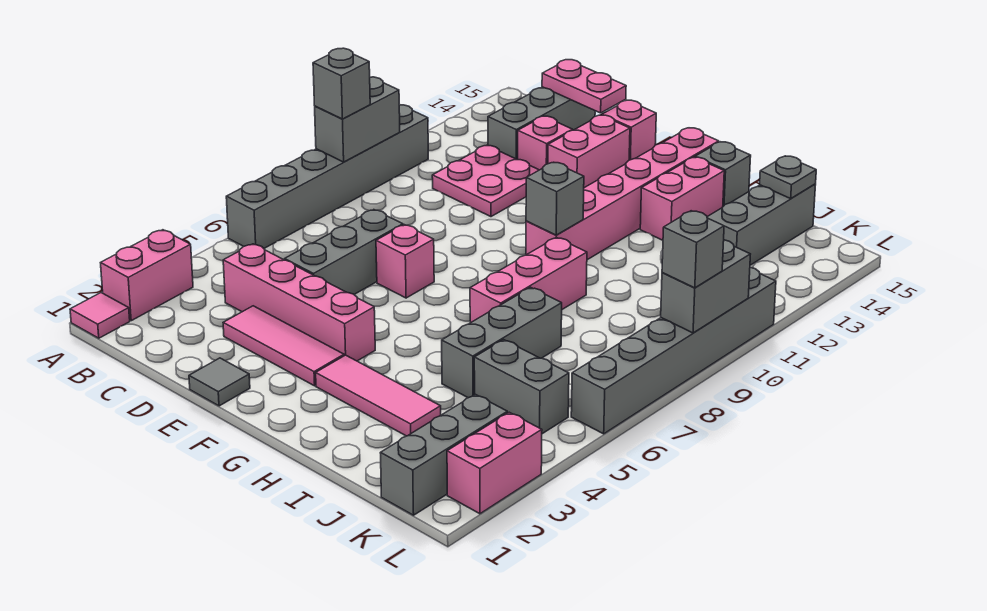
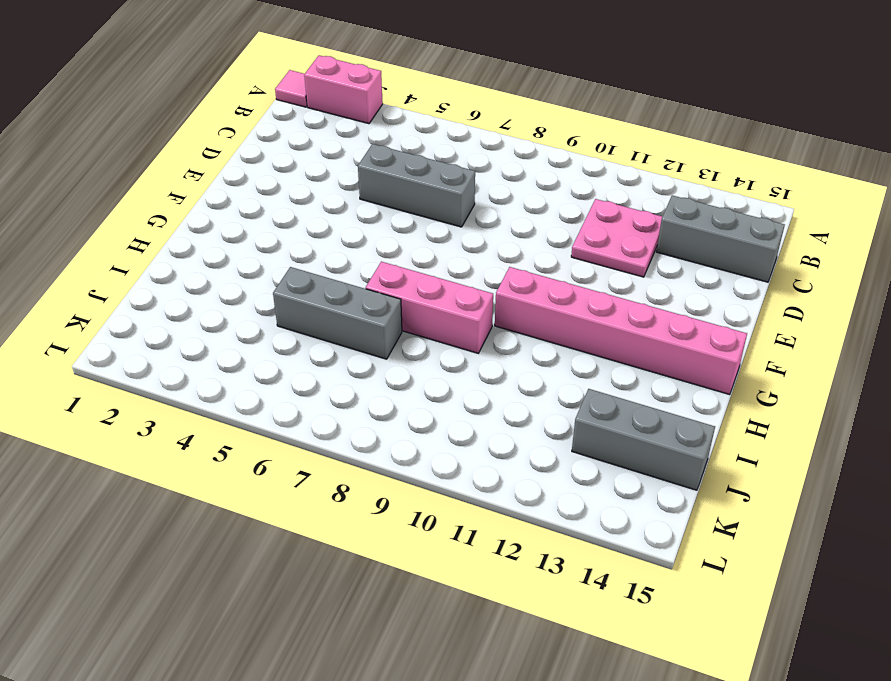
none -> grey brick A6:A11 level 1
none -> pink brick C4:F4 level 1
none -> pink tile D3:F3 level 1
none -> pink brick D13 level 1

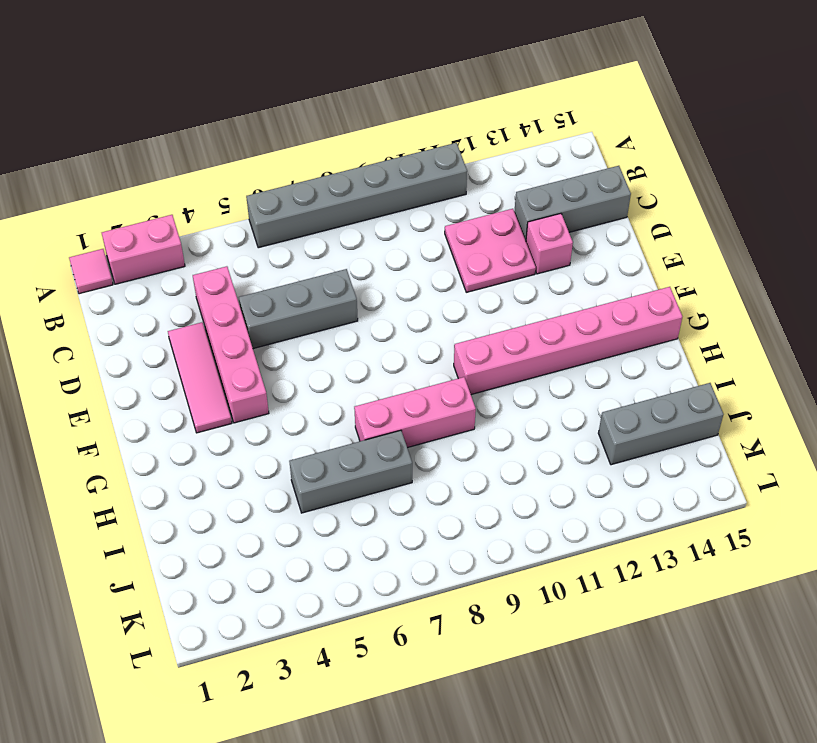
none -> grey tile E1 level 1
none -> pink brick E7 level 1
none -> pink brick E13:E14 level 1
none -> pink brick E15 level 1

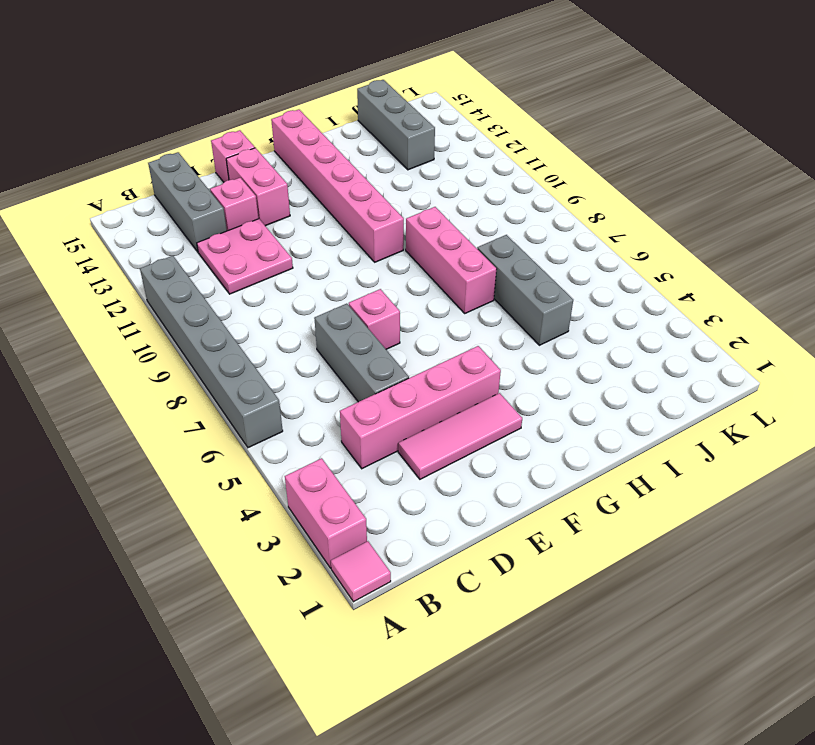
none -> grey tile E1 level 1
none -> pink tile G3:I3 level 1
none -> pink brick H13:H14 level 1
none -> grey brick H15 level 1

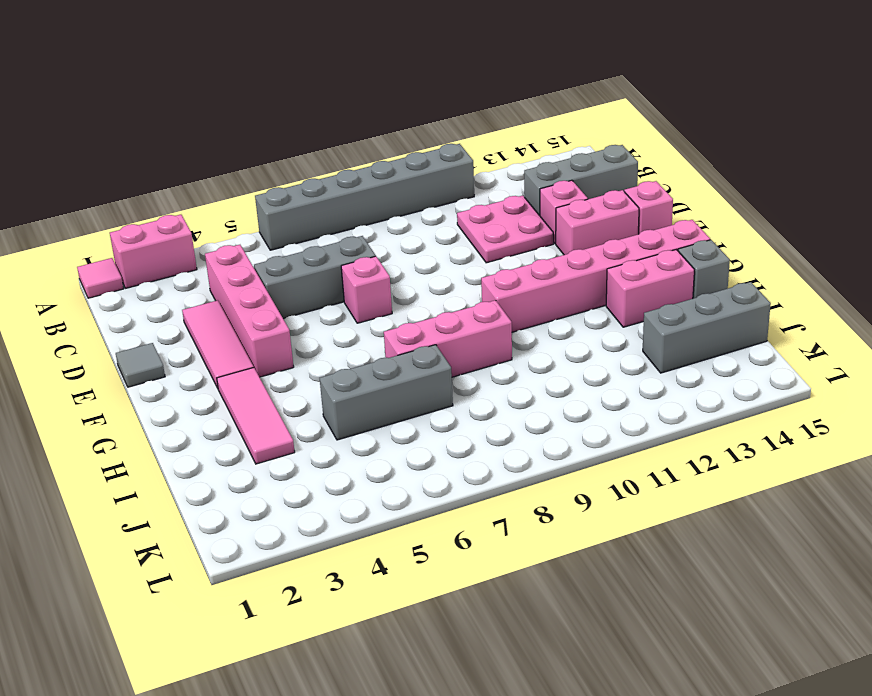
none -> grey brick J5:K5 level 1
none -> grey brick K1:K3 level 1
none -> pink brick L2:L3 level 1
none -> grey brick L6:L11 level 1

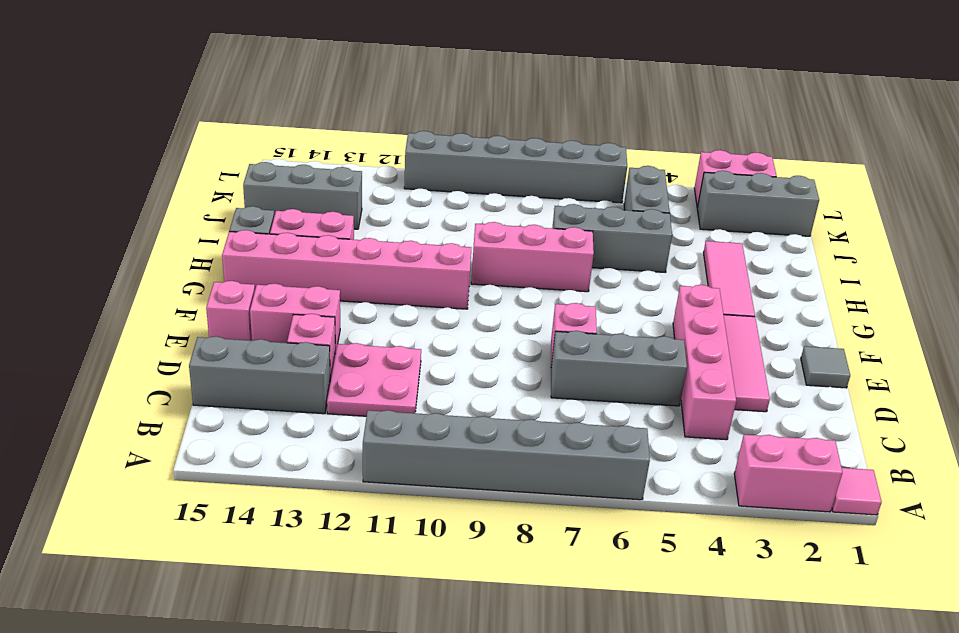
none -> grey brick A9:A10 level 2
none -> pink plate C15:D15 level 2
none -> grey brick G10 level 2
none -> grey plate J15 level 2

